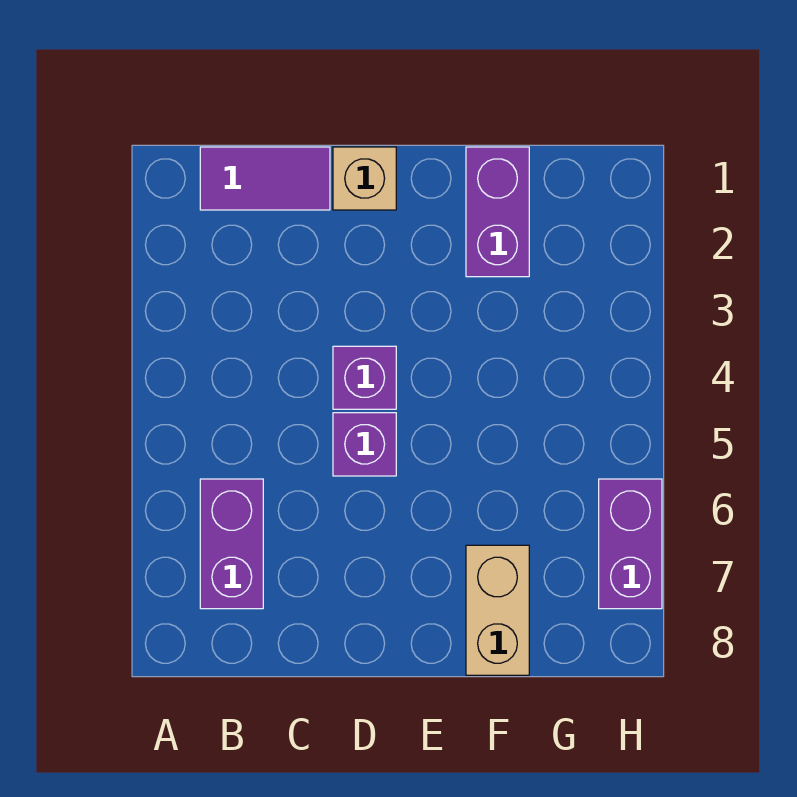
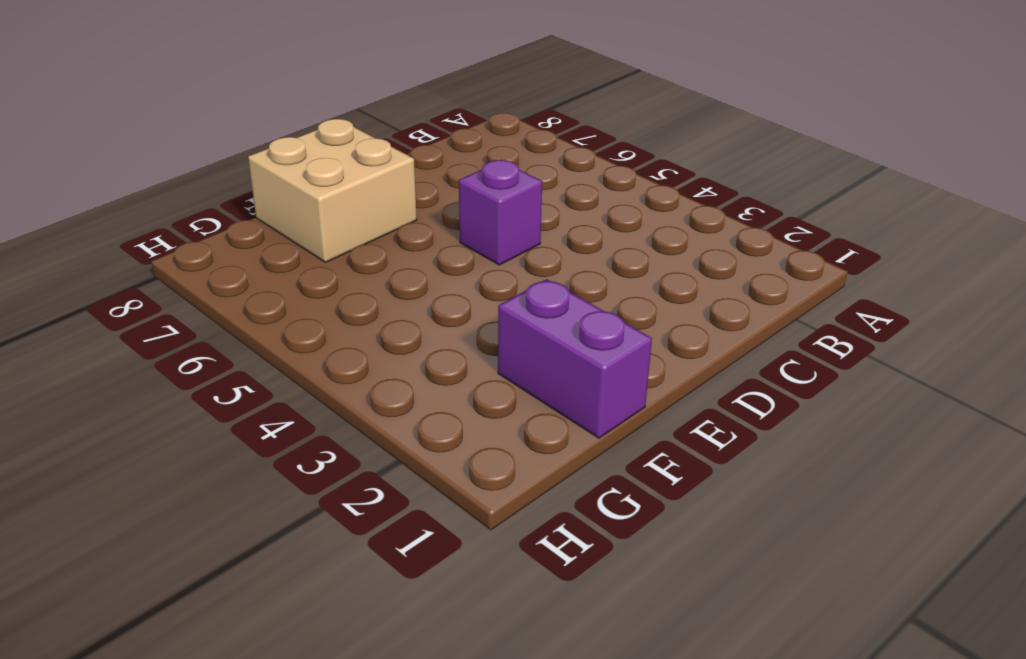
tan brick E7:F8 level 1 -> tan brick F7:F8 level 1
none -> purple tile B1:C1 level 1
none -> purple brick B6:B7 level 1

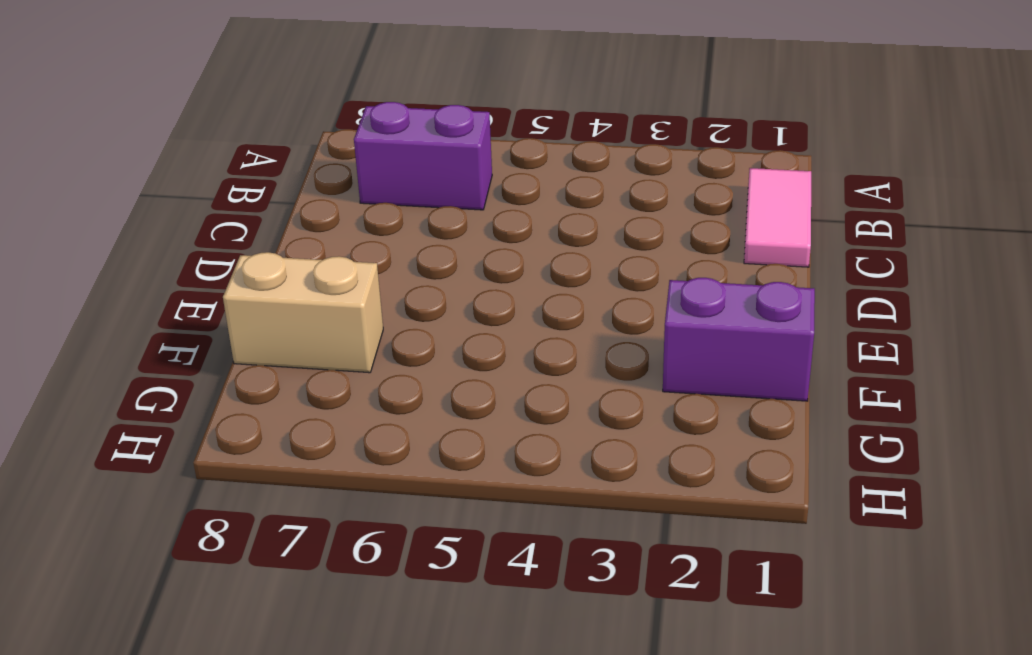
pink tile B1:C1 level 1 -> purple tile B1:C1 level 1
none -> tan brick D1 level 1
none -> purple brick D4 level 1

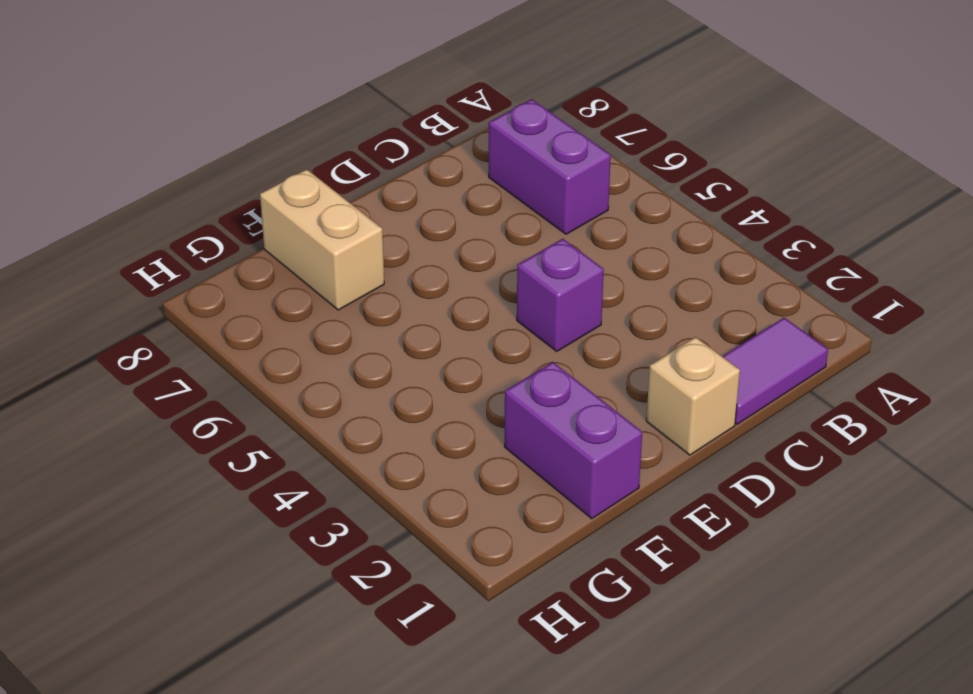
none -> purple brick D5 level 1
none -> purple brick H6:H7 level 1

